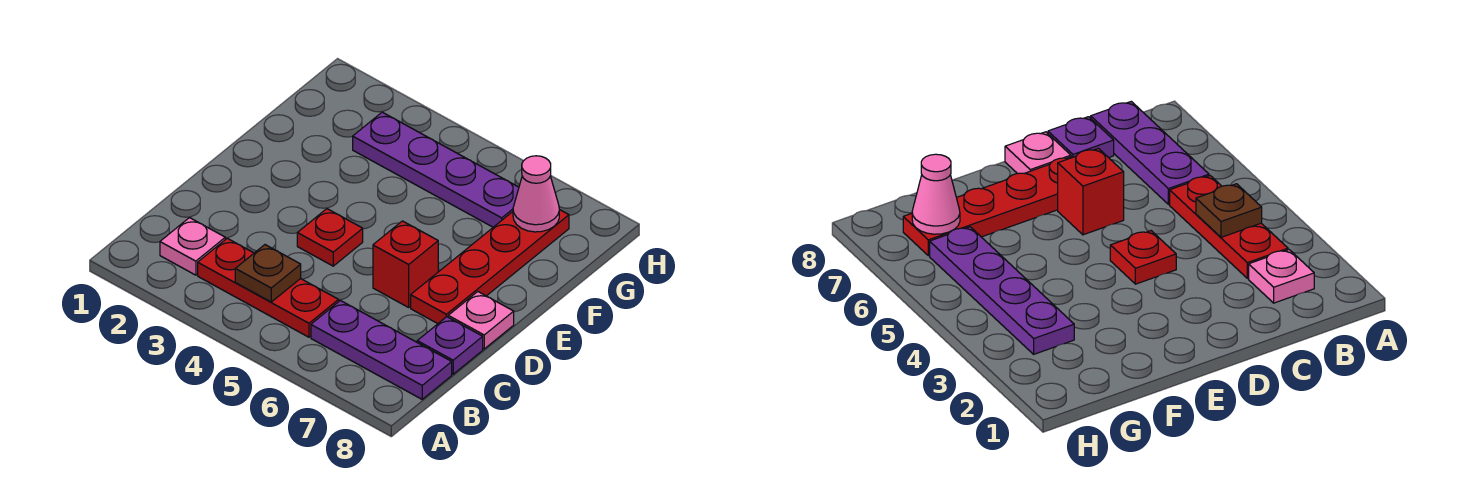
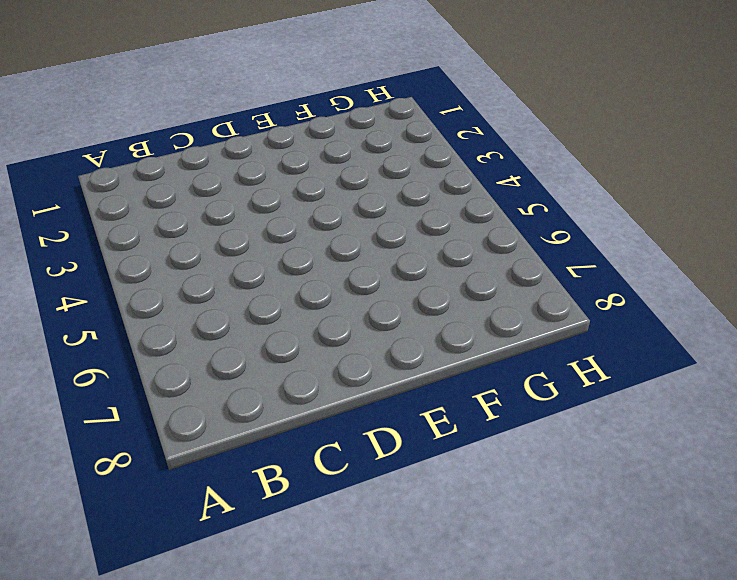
none -> pink plate B2 level 1
none -> red plate B3:B5 level 1

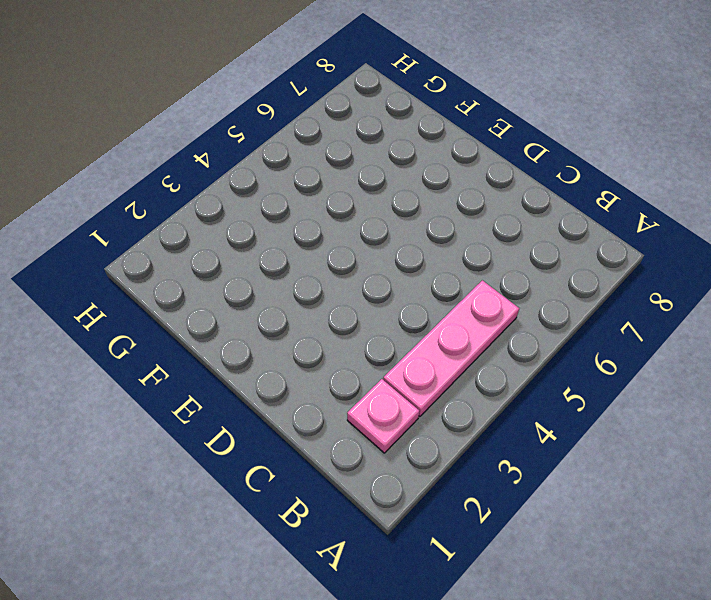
pink plate B3:B5 level 1 -> red plate B3:B5 level 1
none -> purple plate B6:B8 level 1
none -> purple plate C8 level 1

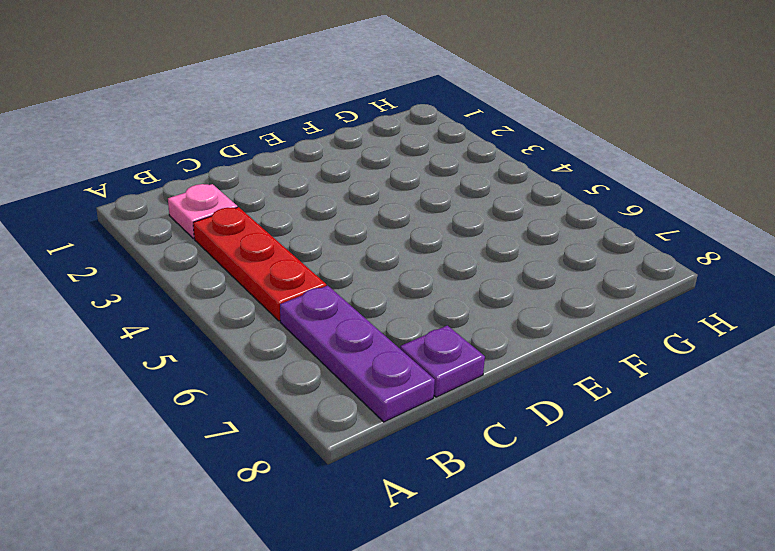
none -> red plate D4 level 1
none -> red brick D6 level 1

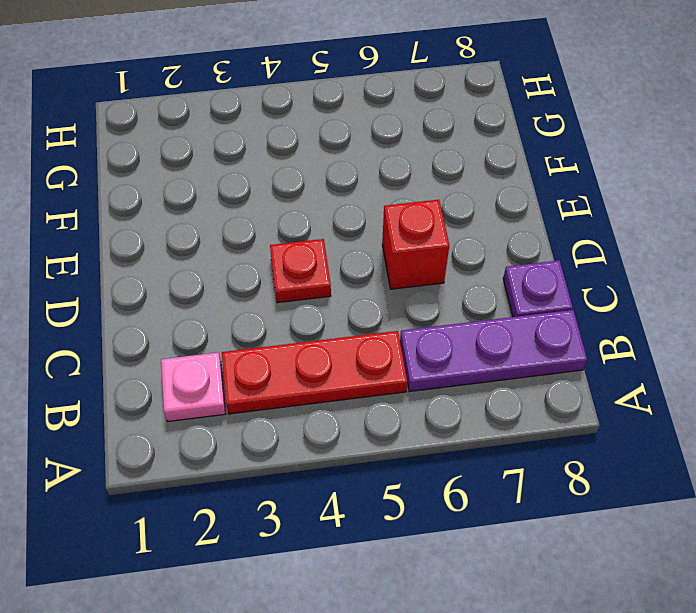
none -> red plate D7:G7 level 1
none -> pink plate D8 level 1

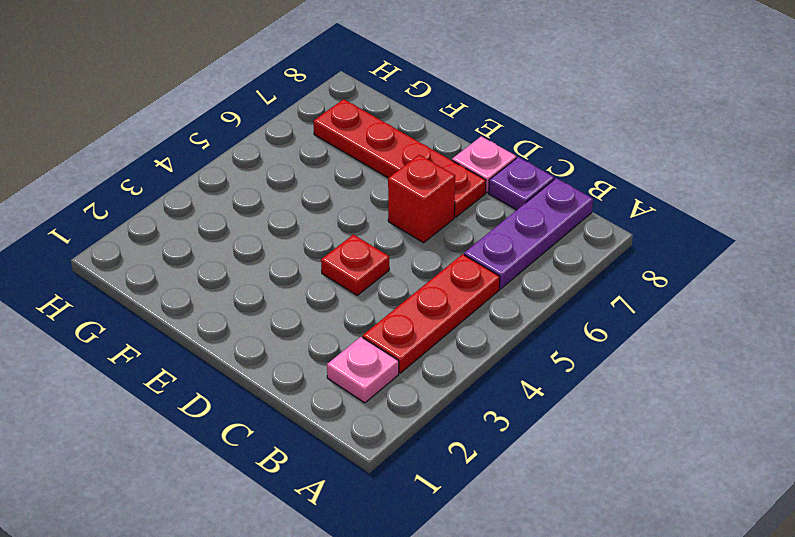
none -> purple plate G3:G6 level 1
none -> brown plate B4 level 2

